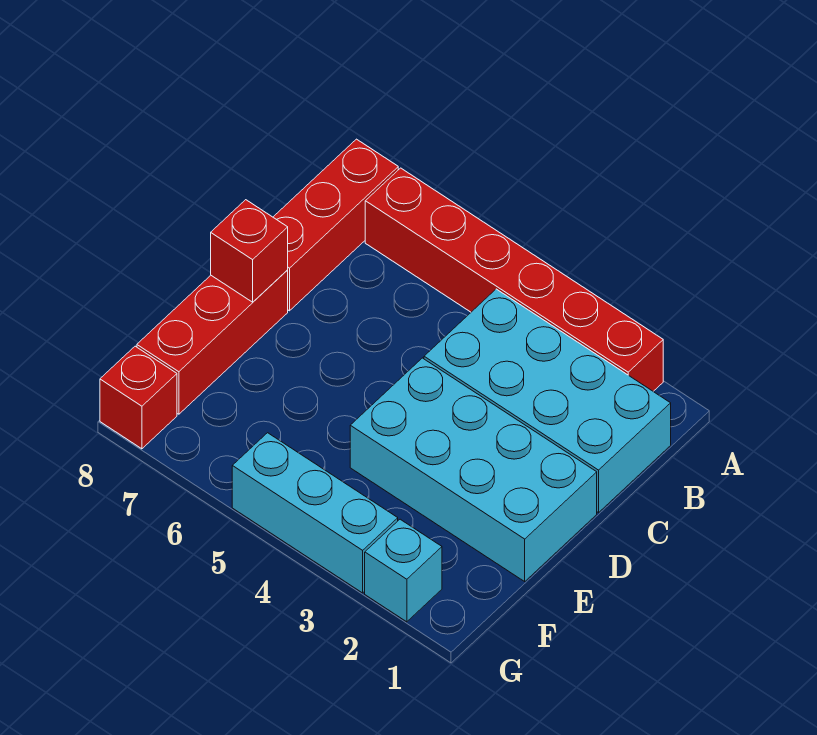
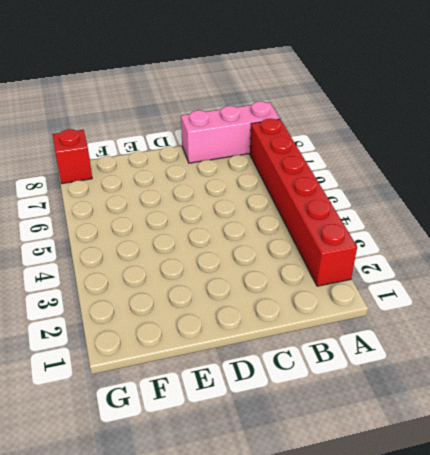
pink brick A8:C8 level 1 -> red brick A8:C8 level 1
none -> cyan brick B1:C4 level 1
none -> cyan brick D1:E4 level 1

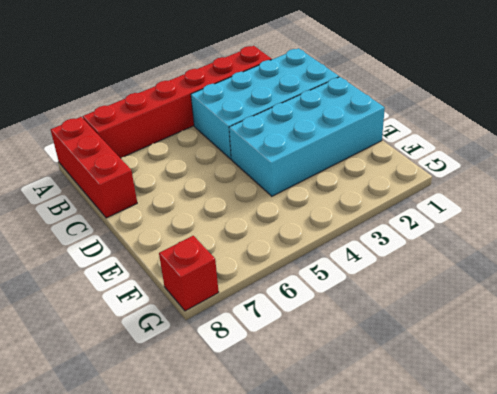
none -> red brick D8:F8 level 1
none -> cyan brick G2 level 1

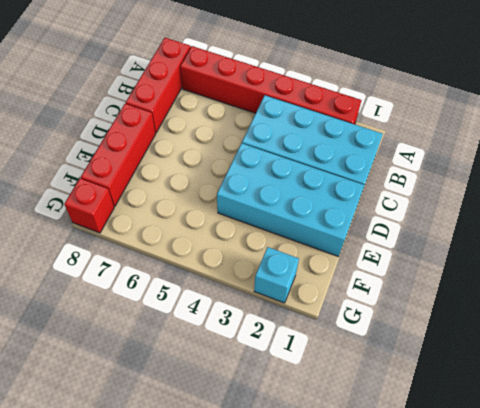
none -> cyan brick G3:G5 level 1
none -> red brick D8 level 2

